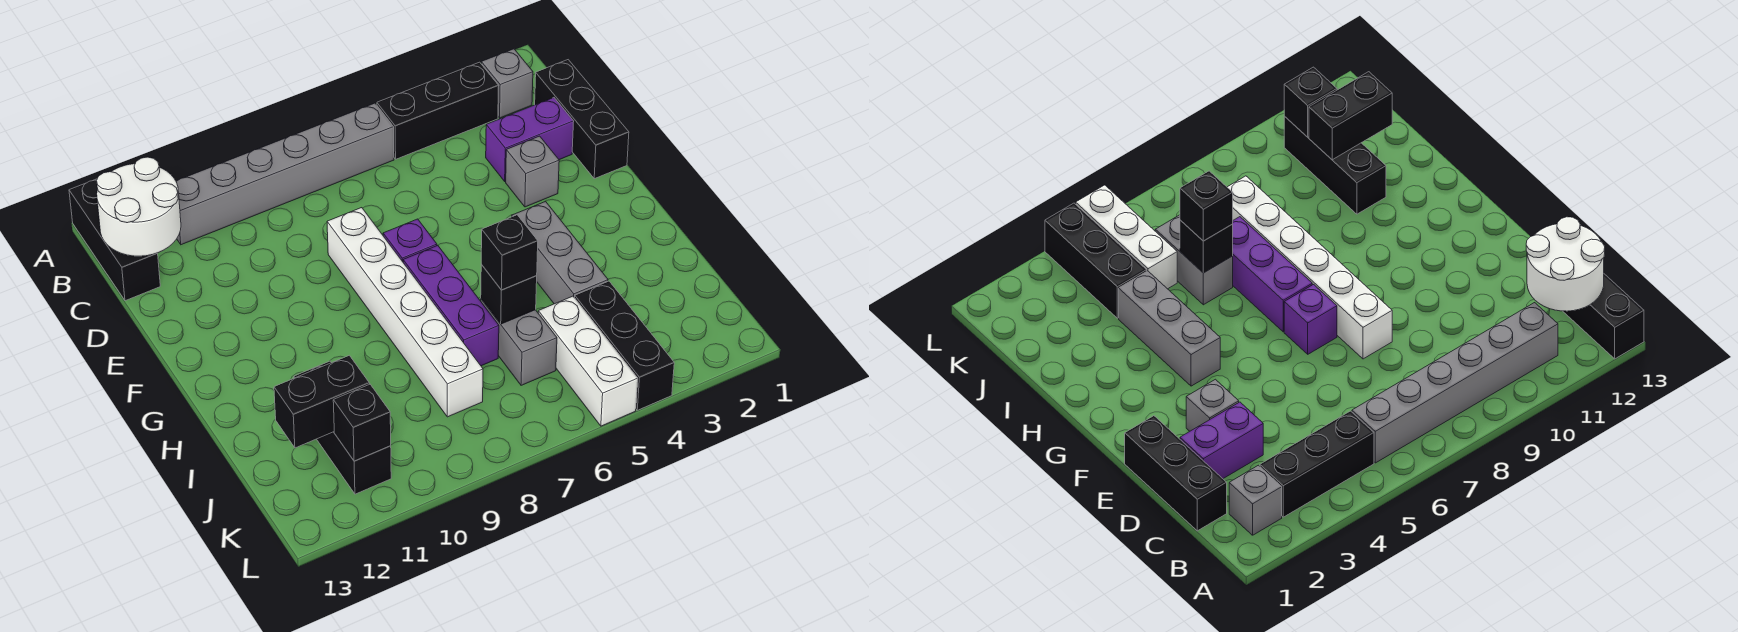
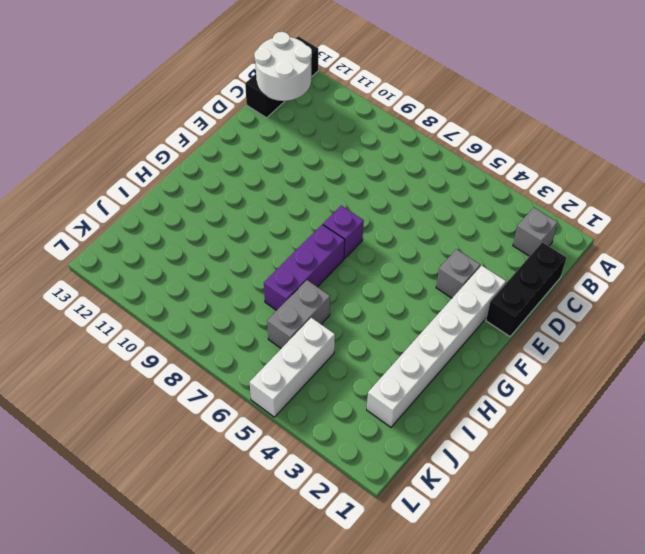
white brick E2:J2 level 1 -> white brick E8:J8 level 1
none -> black brick B3:B5 level 1
none -> grey brick B6:B11 level 1
none -> purple brick D2:D3 level 1

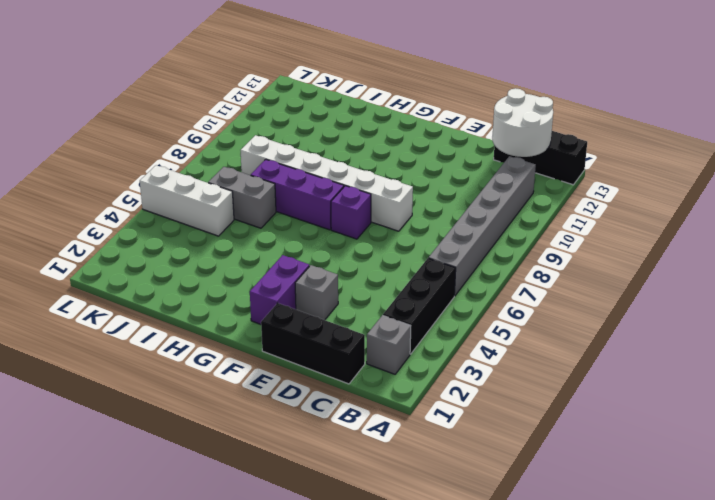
purple brick F2:F3 level 1 -> purple brick D2:D3 level 1
none -> grey brick G4:I4 level 1
none -> black brick I11:K11 level 1
none -> black brick J4:L4 level 1

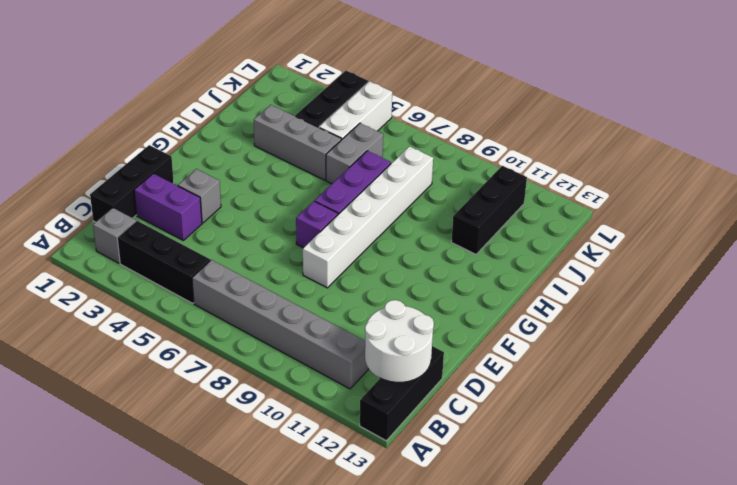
grey brick I3:I5 level 1 -> grey brick G4:I4 level 1
none -> black brick I6 level 2
none -> black brick J11:J12 level 2
none -> black brick K11 level 2

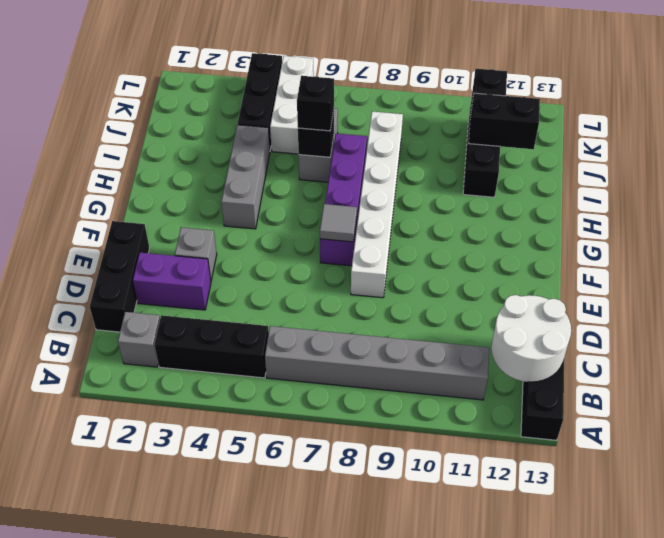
grey tile F7 level 2 -> none

